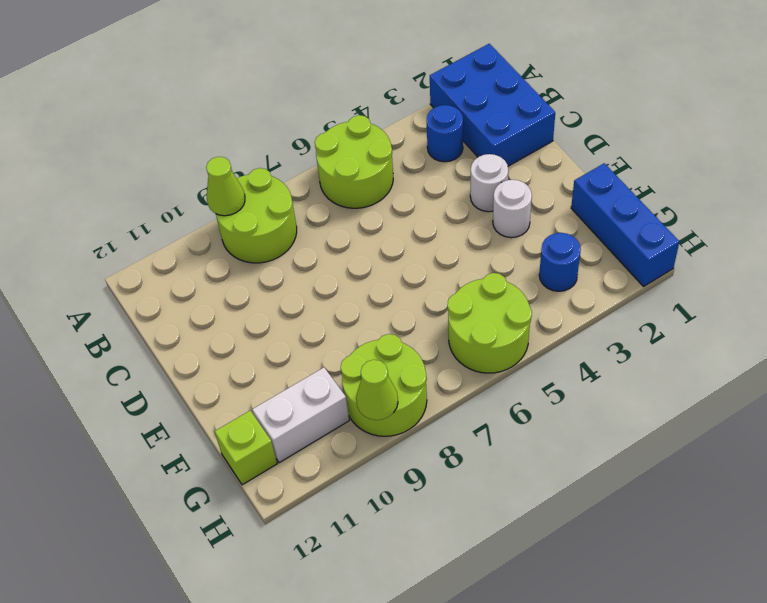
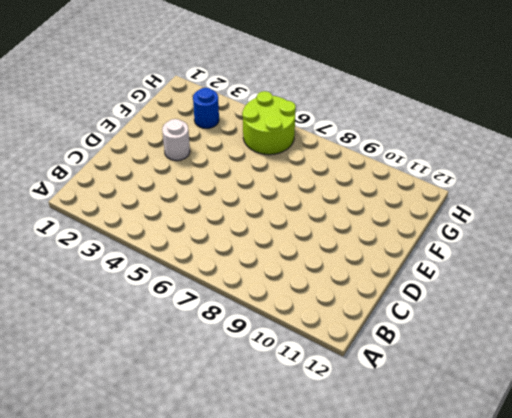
none -> blue brick A1:C2 level 1
none -> lime round brick A5:B6 level 1
none -> lime round brick A8:B9 level 1

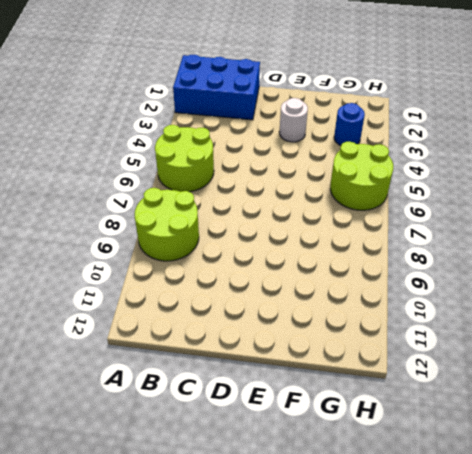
none -> blue round brick B3 level 1
none -> white round brick D3 level 1
none -> blue brick F1:H1 level 1

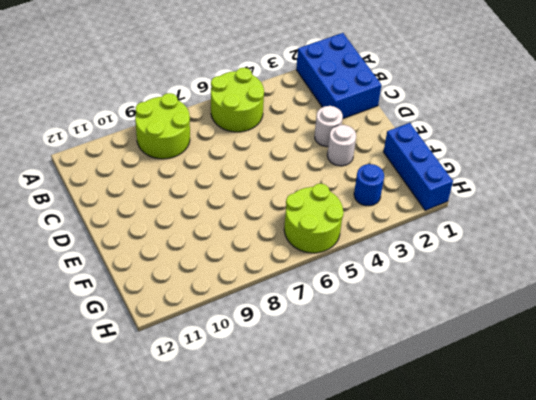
none -> blue round brick B3 level 1
none -> lime round brick G8:H9 level 1
none -> white brick G10:G11 level 1

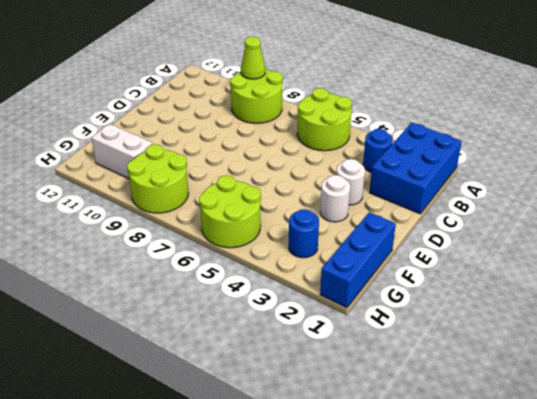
none -> lime brick G12 level 1
none -> lime cone H9 level 2

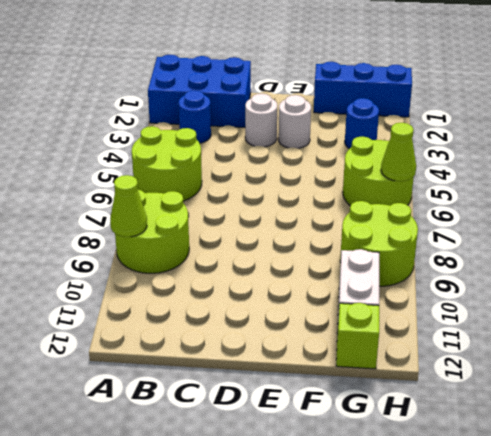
lime cone H6 level 2 -> lime cone H9 level 2

